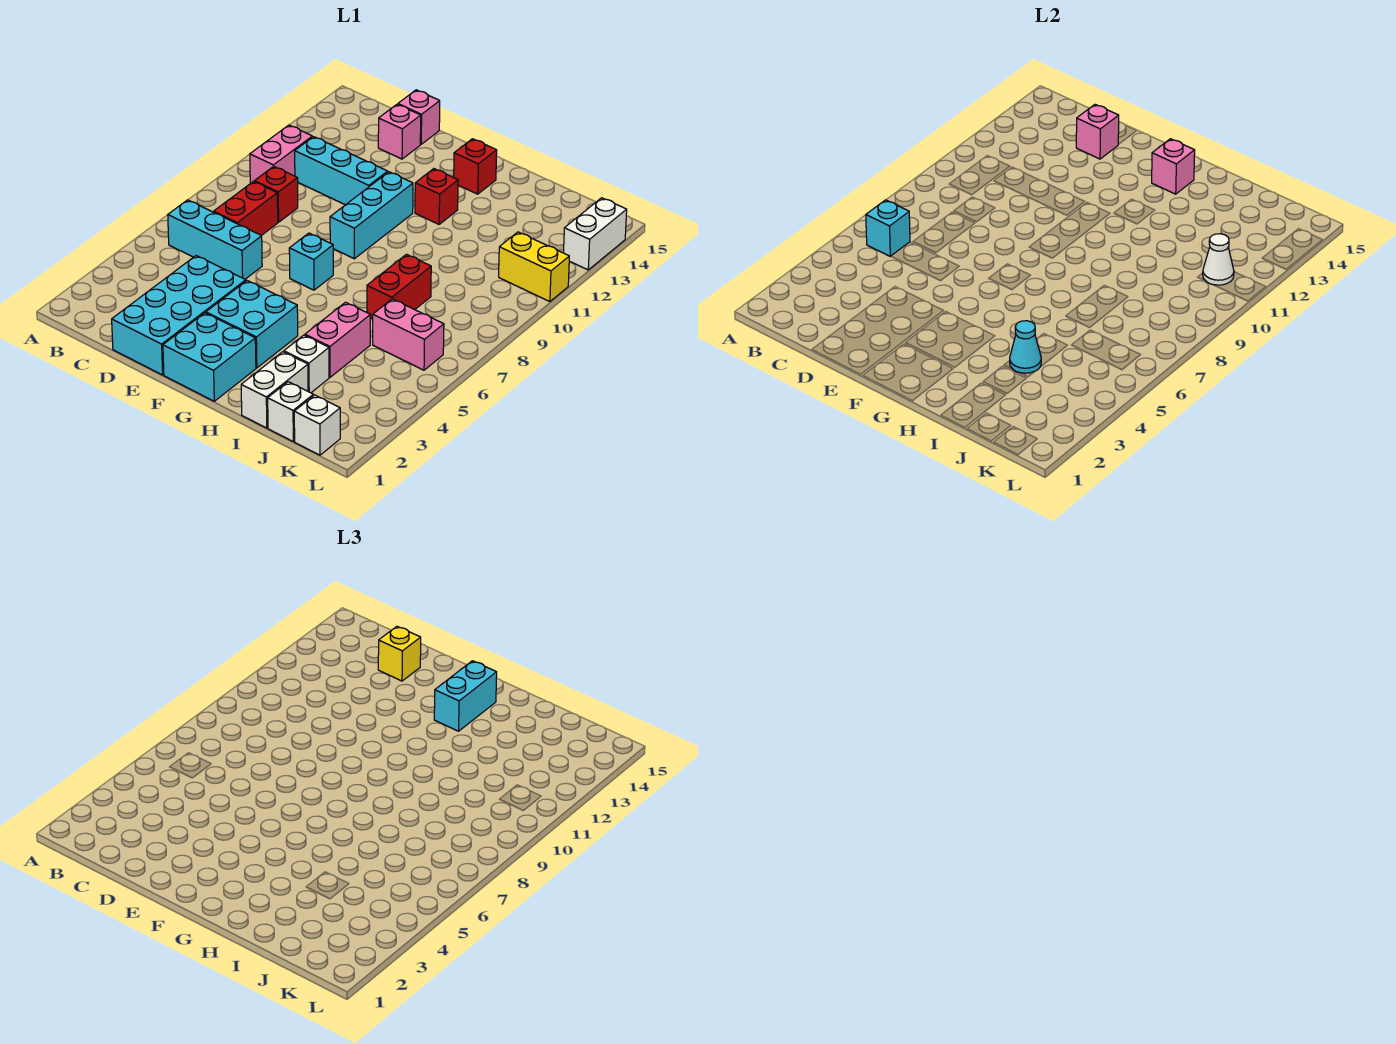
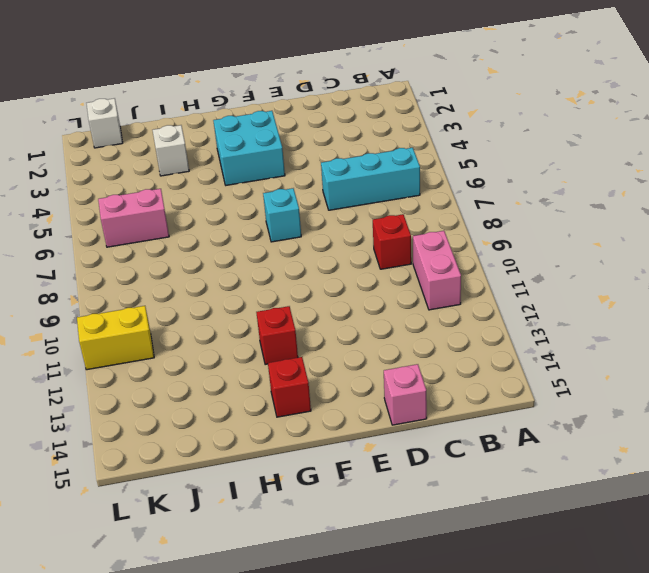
none -> red brick C7:C8 level 1
none -> cyan brick C11:E11 level 1
none -> cyan brick D1:E4 level 1
none -> pink brick D14 level 1

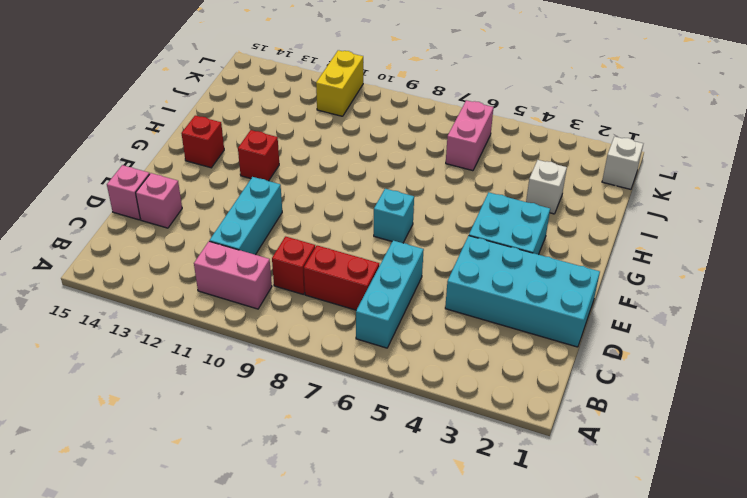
none -> cyan brick F1:G2 level 1
none -> cyan brick F9:F11 level 1
none -> white brick I1:I2 level 1
none -> pink brick I4:I5 level 1

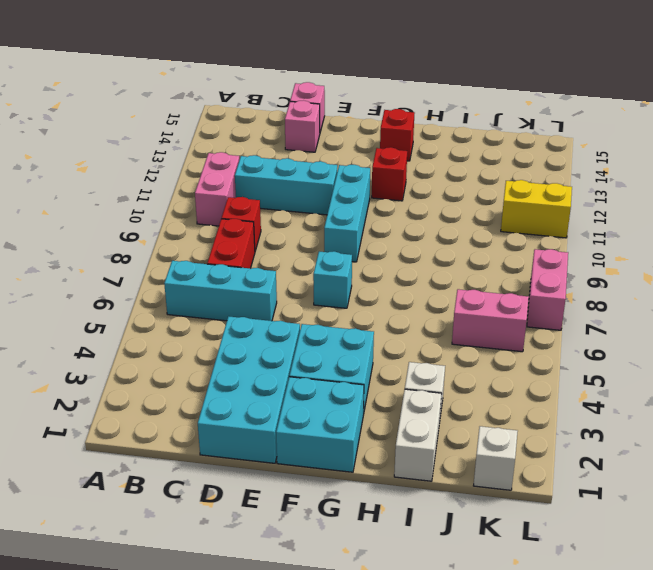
pink brick L7:L8 level 1 -> pink brick I4:I5 level 1
none -> red brick I7:I8 level 1
none -> white brick J1 level 1
none -> white brick L13:L14 level 1
none -> cyan brick B6 level 2

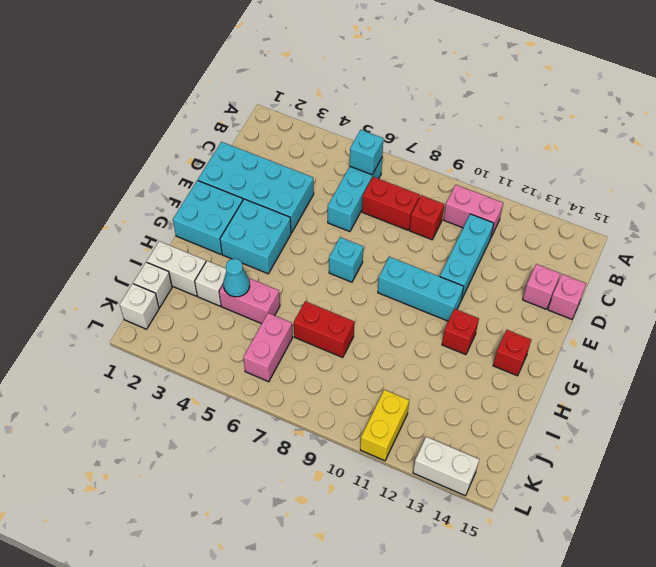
none -> pink brick D14 level 2
none -> pink brick G14 level 2
none -> white cone K11 level 2
none -> yellow brick D14 level 3

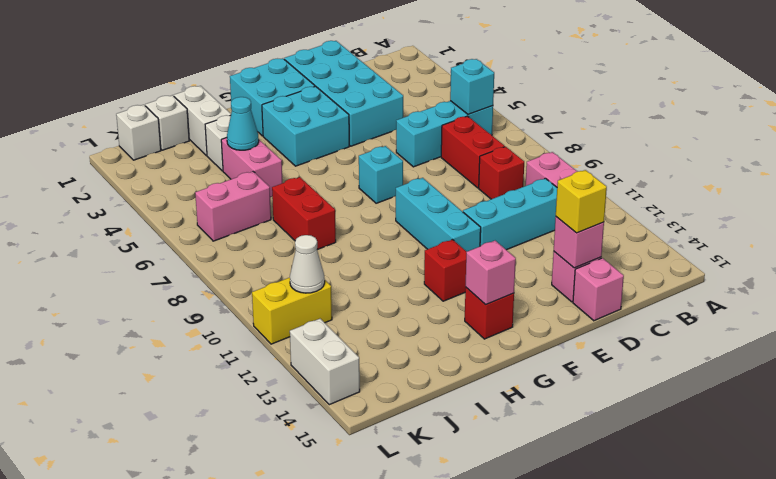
none -> cyan brick G13:G14 level 3

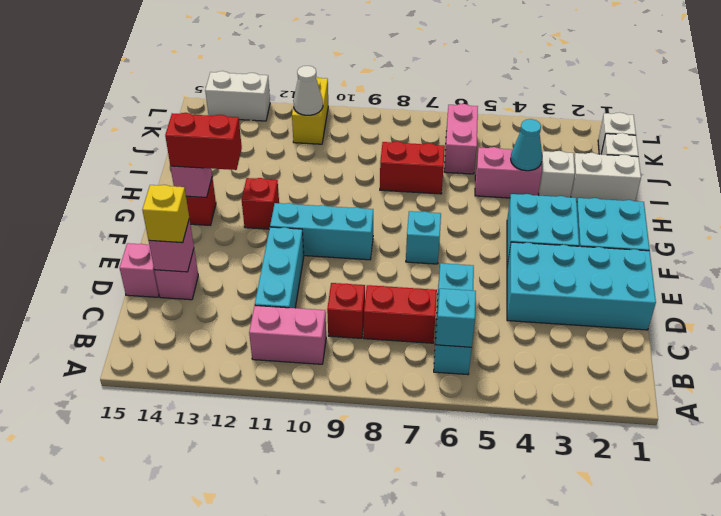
red brick G13:G14 level 3 -> cyan brick G13:G14 level 3

